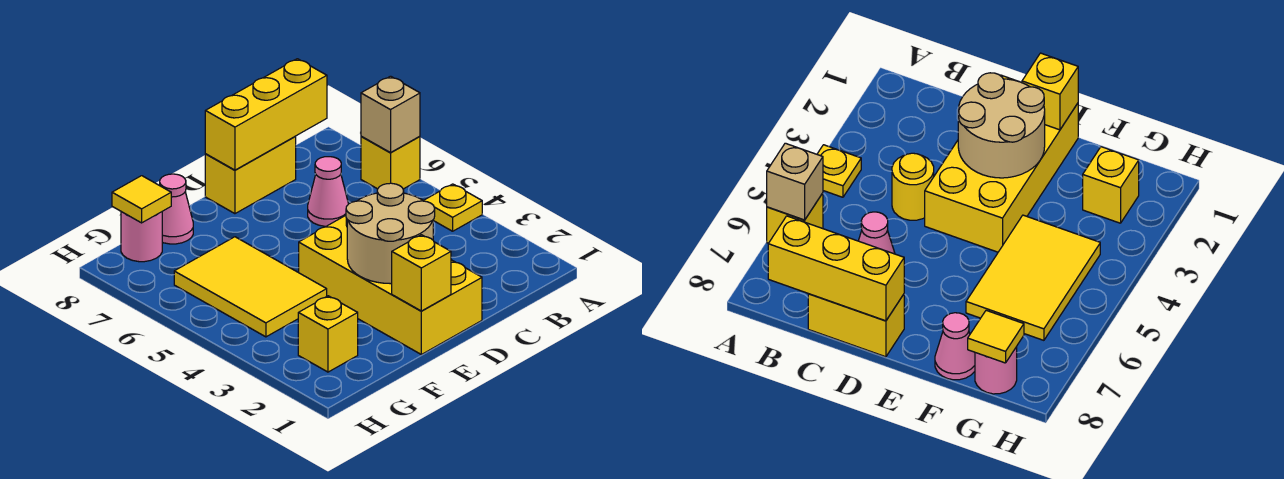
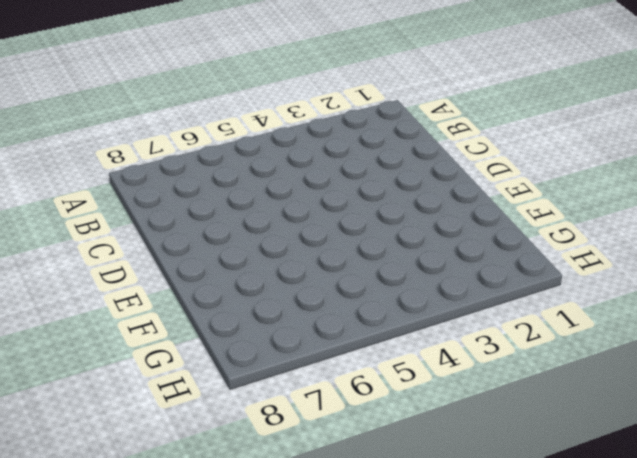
none -> yellow plate A4 level 1
none -> yellow brick A6 level 1
none -> yellow round brick C4 level 1

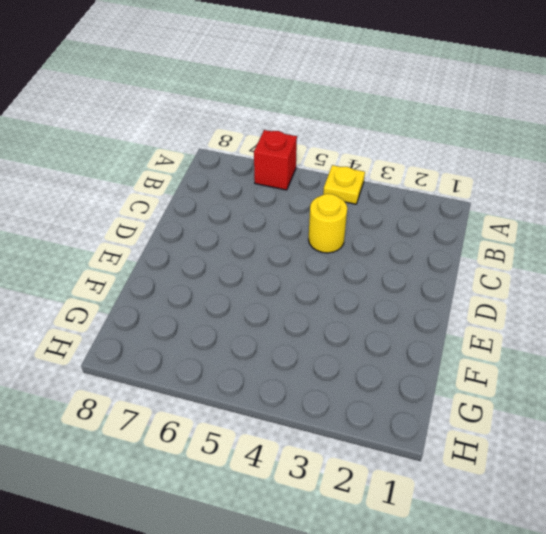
red brick A6 level 1 -> yellow brick A6 level 1
none -> pink cone C6 level 1
none -> yellow brick C8:D8 level 1
none -> yellow brick D1:E4 level 1

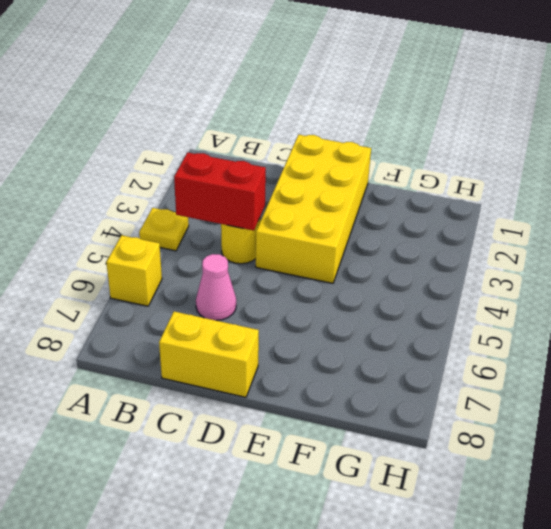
red brick B4:C4 level 2 -> none
none -> yellow tile F4:G6 level 1
none -> pink cone F8 level 1
none -> yellow brick G2 level 1

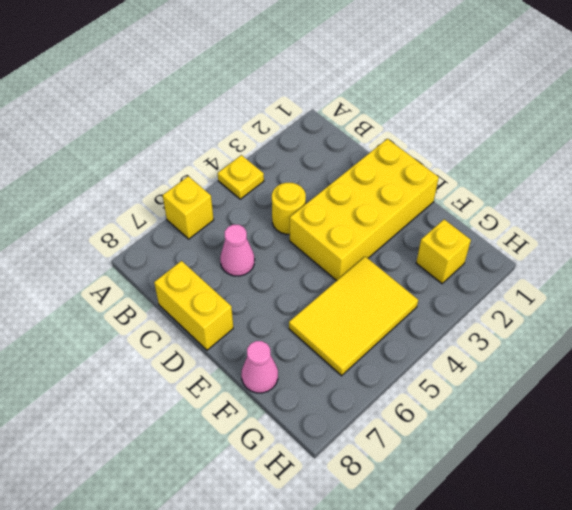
none -> pink round brick G8 level 1
none -> tan brick A6 level 2
none -> yellow brick B8:D8 level 2

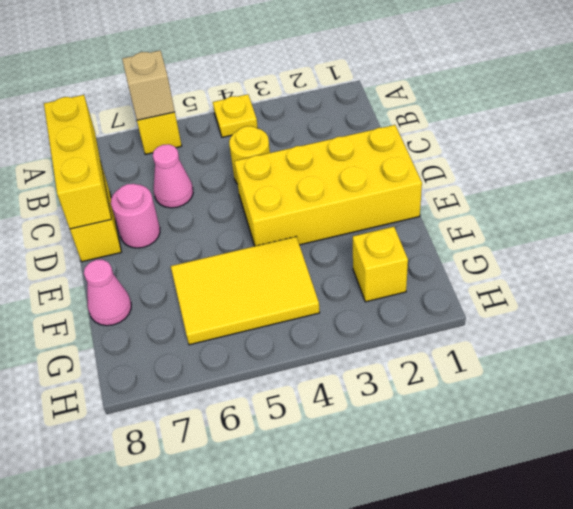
pink round brick D7 level 1 -> pink round brick G8 level 1
none -> tan round brick D2:E3 level 2
none -> yellow brick E1 level 2
none -> yellow tile G8 level 2

